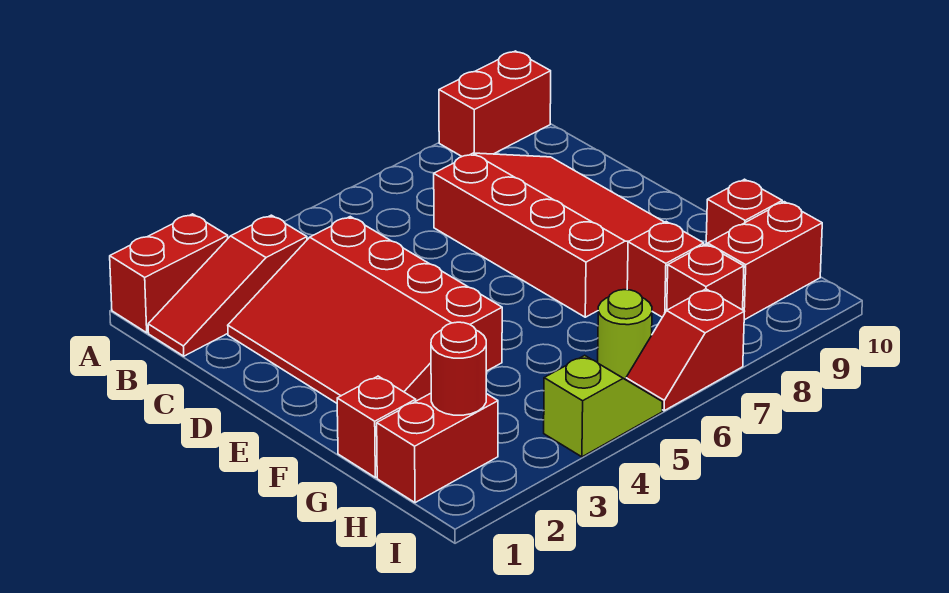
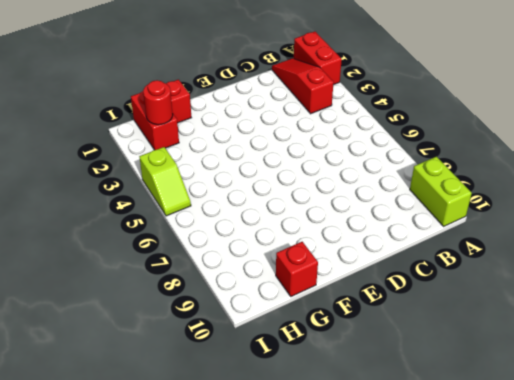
lime brick A9:A10 level 1 -> red brick A9:A10 level 1
none -> red slope C2:F4 level 1 top 4
none -> red slope C7:F9 level 1 top 7
none -> red brick G8 level 1

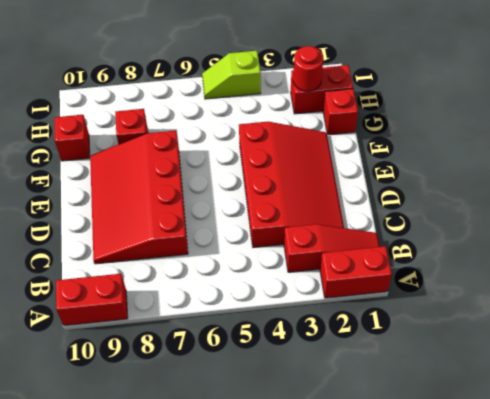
none -> lime round brick H6 level 1
none -> red brick H8 level 1
none -> red brick H9:H10 level 1

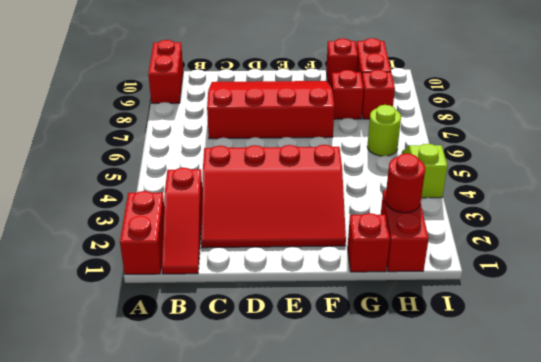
none -> red slope I6:I7 level 1 top 7

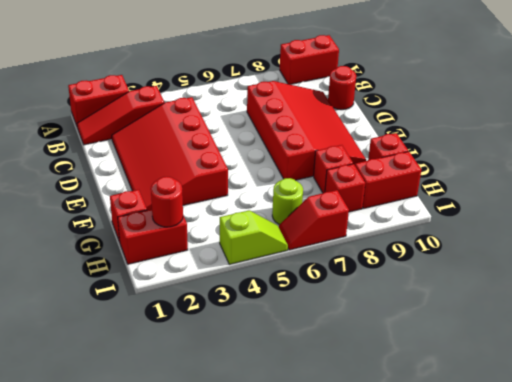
red round brick C10 level 1 -> none

